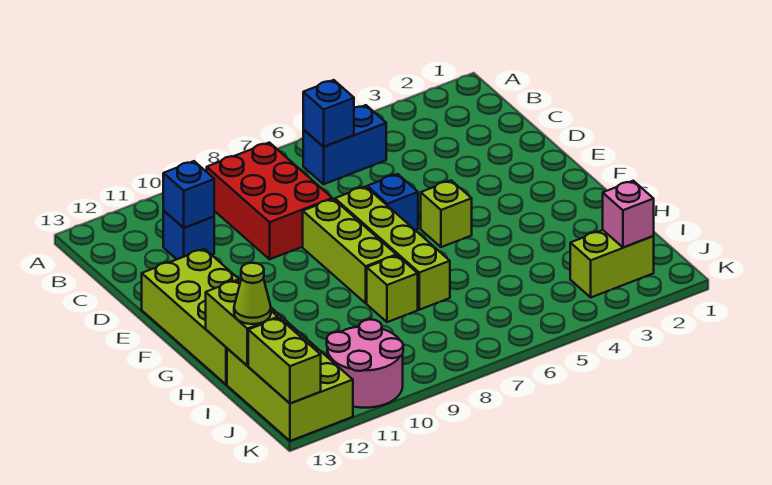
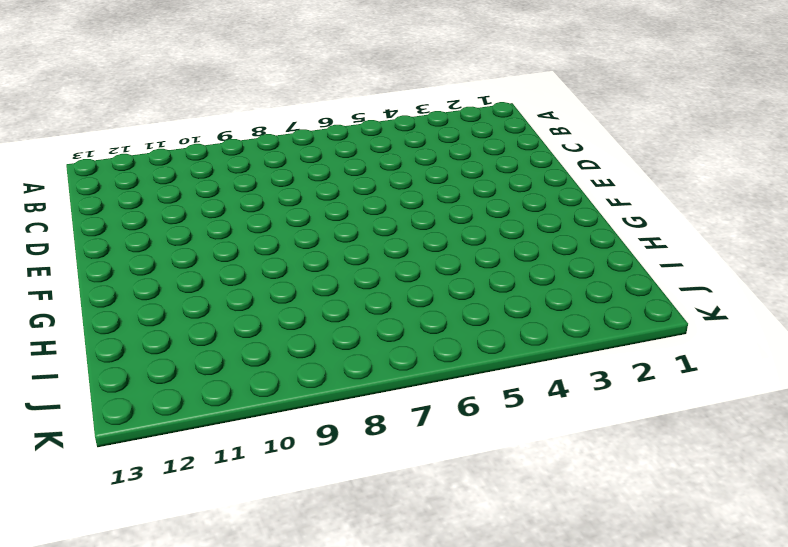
none -> blue brick B5:B6 level 1
none -> red brick B8:D9 level 1
none -> blue brick C11 level 1

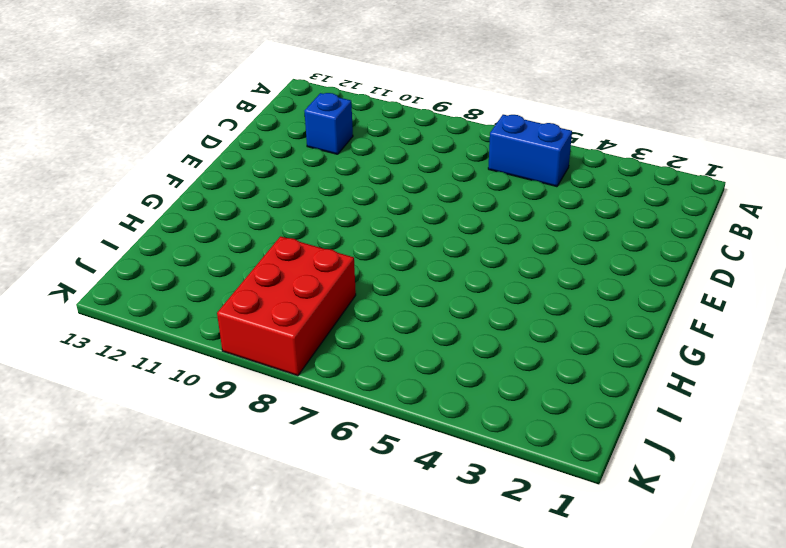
red brick I8:K9 level 1 -> red brick B8:D9 level 1
none -> blue brick E6 level 1
none -> lime brick E7:H7 level 1
none -> lime brick E8:G8 level 1

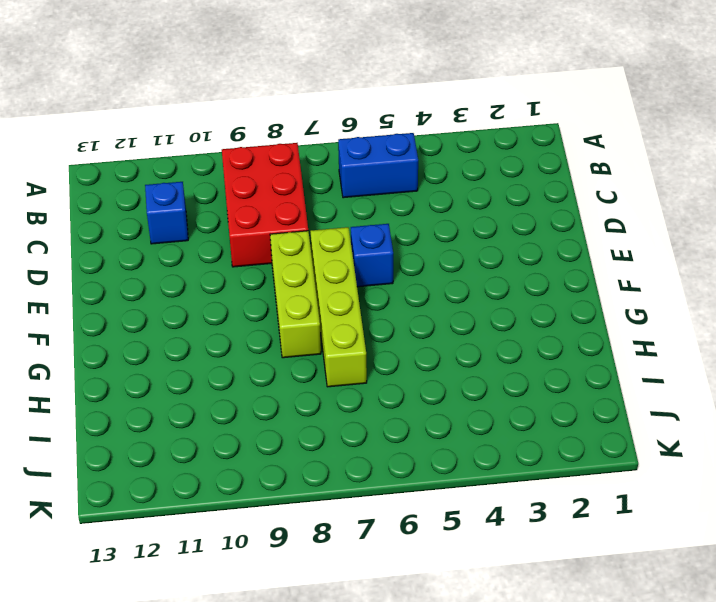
none -> lime brick E12:H13 level 1
none -> lime brick F5 level 1
none -> lime brick H8 level 1

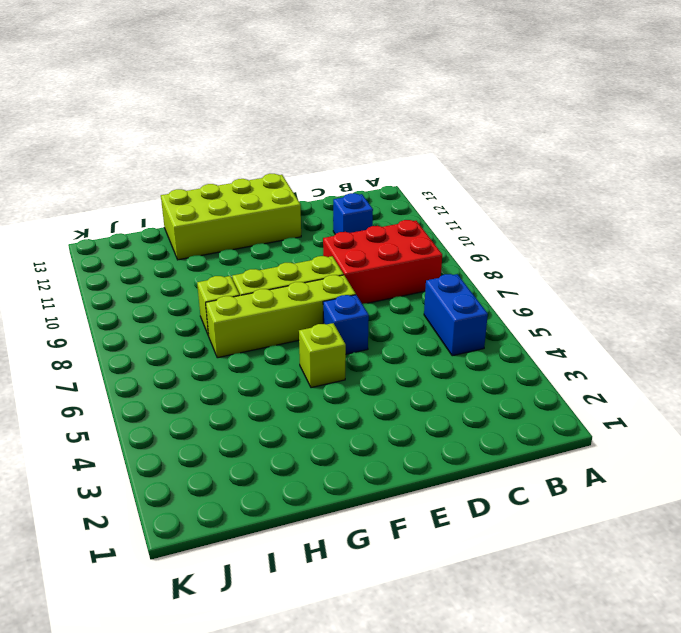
none -> lime brick I12:K13 level 1
none -> lime brick J2:J3 level 1
none -> pink round brick J10:K11 level 1

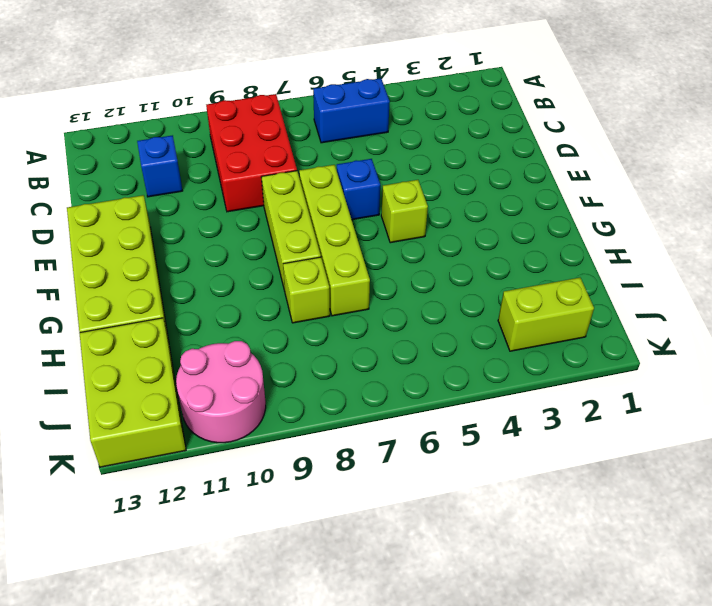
none -> blue brick B6 level 2
none -> blue brick C11 level 2
none -> lime brick H13:I13 level 2

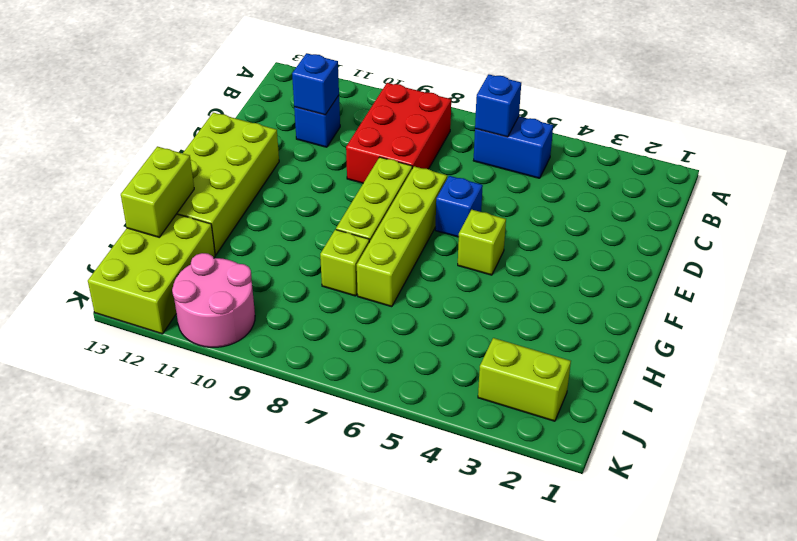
none -> pink brick J2 level 2
none -> lime brick J13:K13 level 2
none -> lime cone I13 level 3

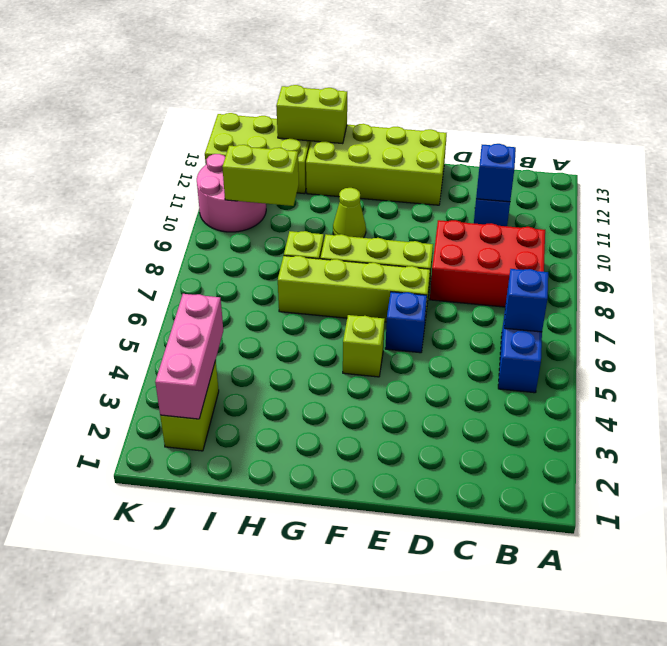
lime cone G10 level 1 -> lime cone I13 level 3
lime brick I10:J10 level 2 -> lime brick J13:K13 level 2
pink brick J2:J4 level 2 -> pink brick J2 level 2

